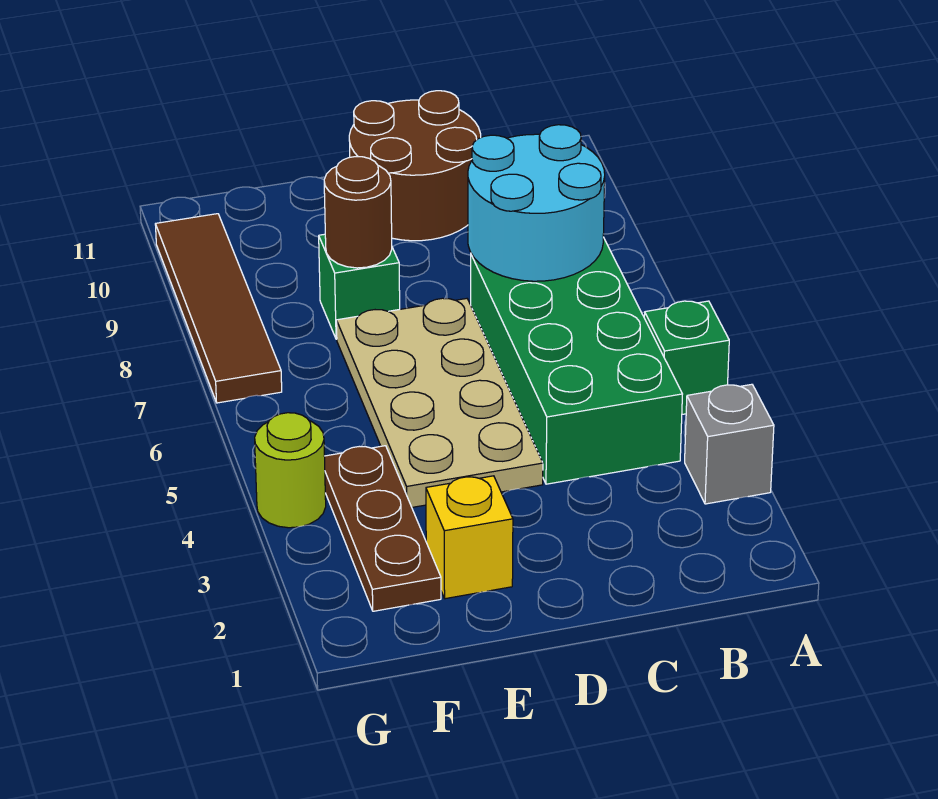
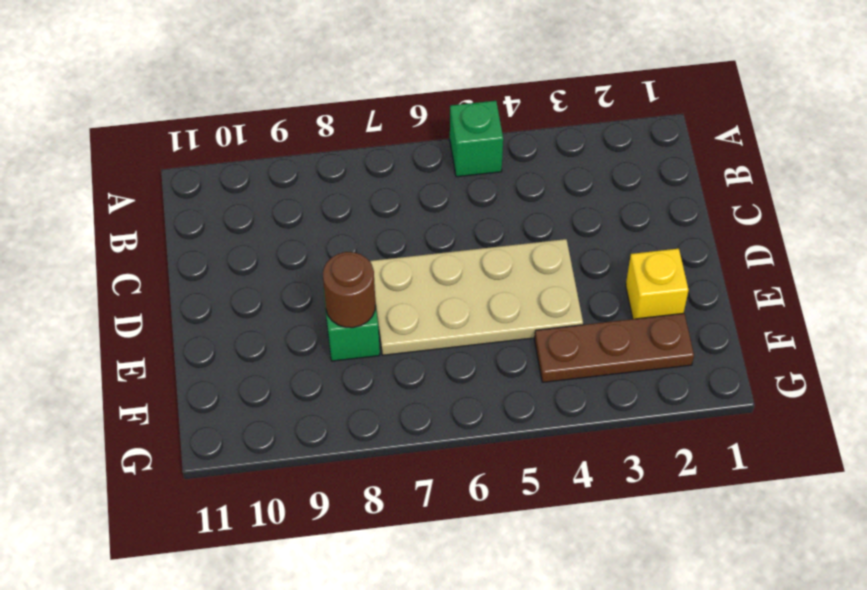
none -> grey brick A3 level 1
none -> green brick B4:C7 level 1
none -> brown round brick C10:D11 level 1

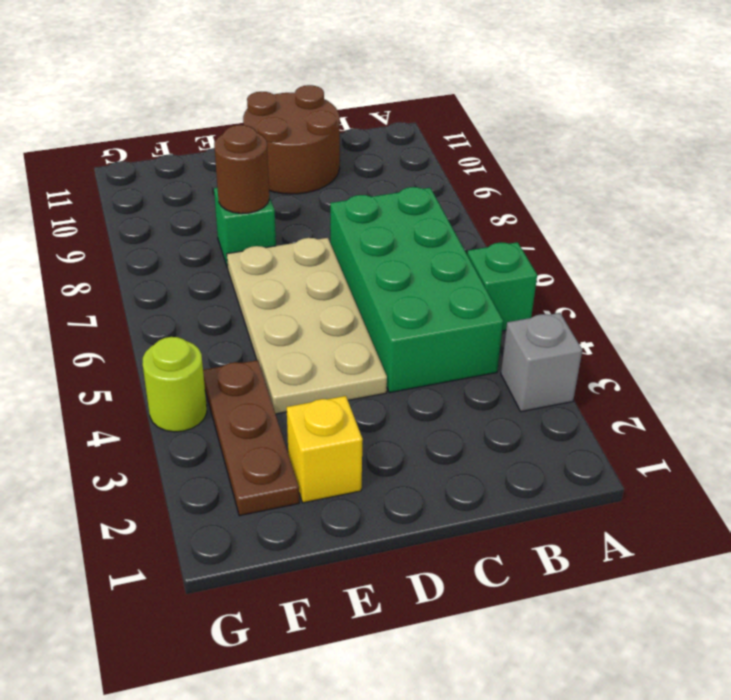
none -> brown tile G7:G10 level 1
none -> cyan round brick B7:C8 level 2

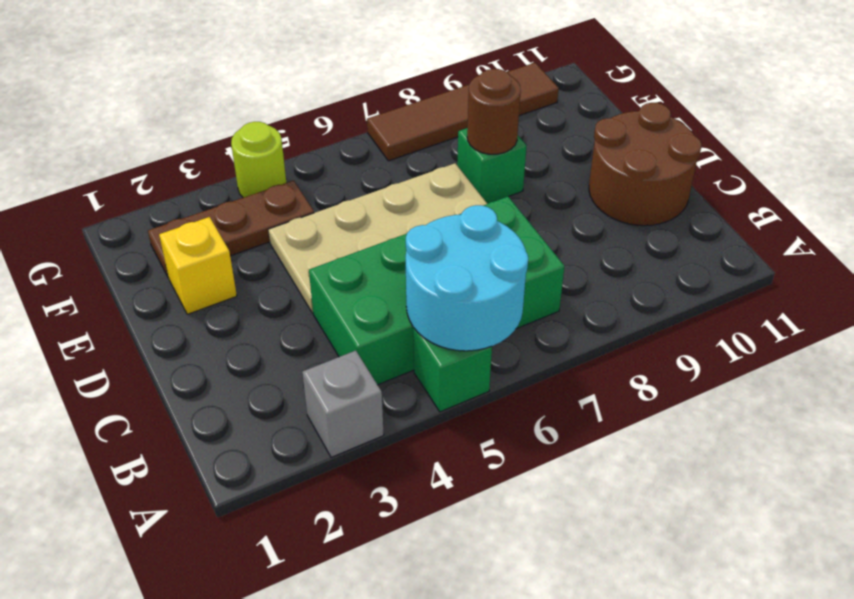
cyan round brick A5:B6 level 2 -> cyan round brick B7:C8 level 2

